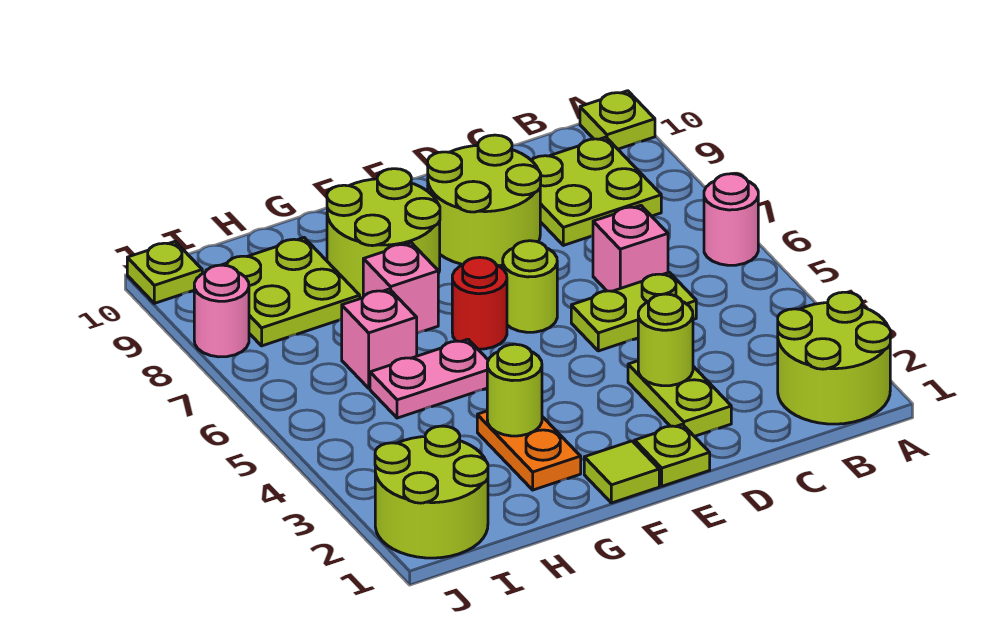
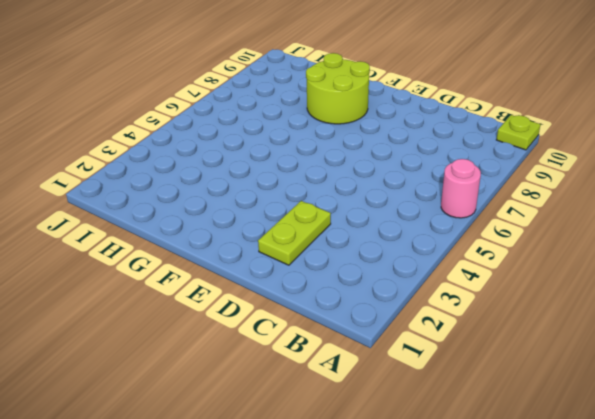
none -> lime round brick A1:B2 level 1
none -> lime plate B8:C9 level 1
none -> lime plate C5:D5 level 1

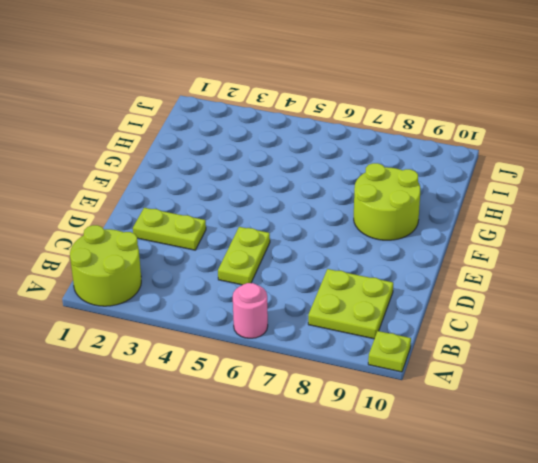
none -> pink brick C6 level 1
none -> lime round brick D8:E9 level 1
none -> lime plate E1 level 1

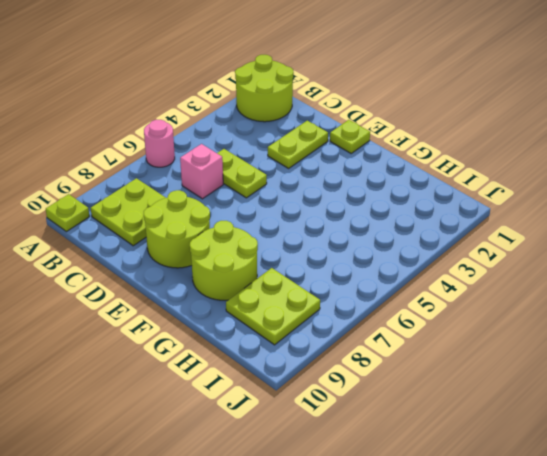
none -> lime round brick E6 level 1
none -> lime tile F1 level 1
none -> red round brick F6 level 1

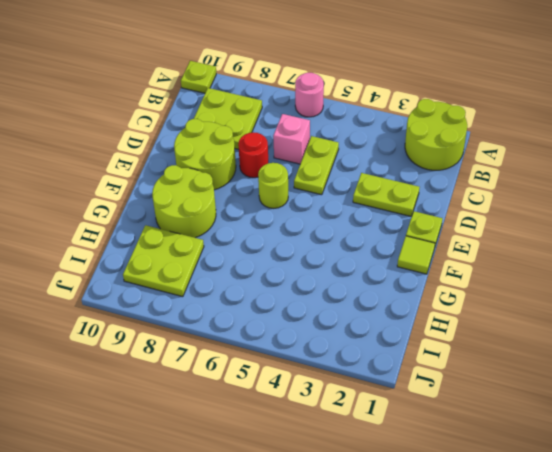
red round brick D7 level 1 -> red round brick F6 level 1
none -> orange plate G2:G3 level 1
none -> pink plate G5:H5 level 1
none -> pink brick G7 level 1

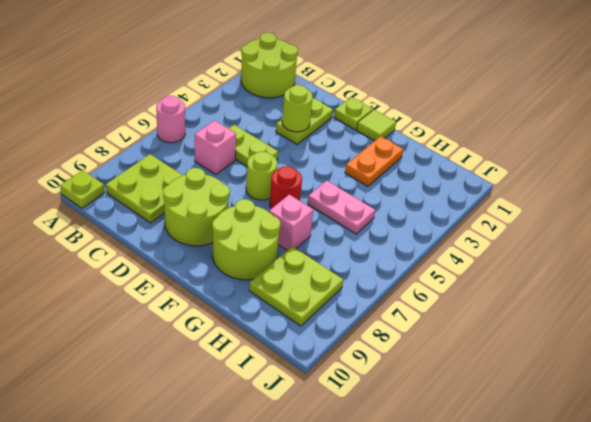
none -> pink brick H6 level 1
none -> lime round brick I1:J2 level 1
none -> pink round brick J8 level 1

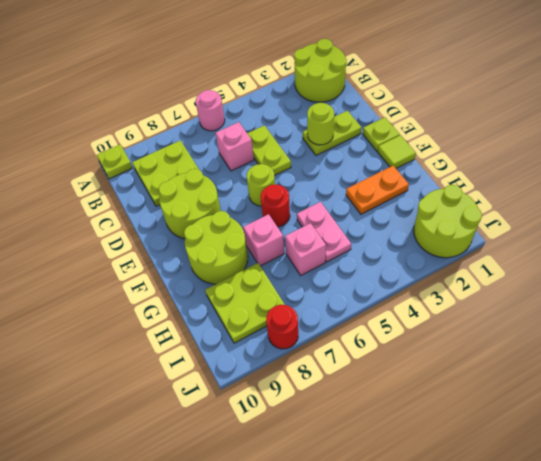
red round brick J8 level 1 -> pink round brick J8 level 1
none -> lime plate J10 level 1
none -> lime round brick G3 level 2

